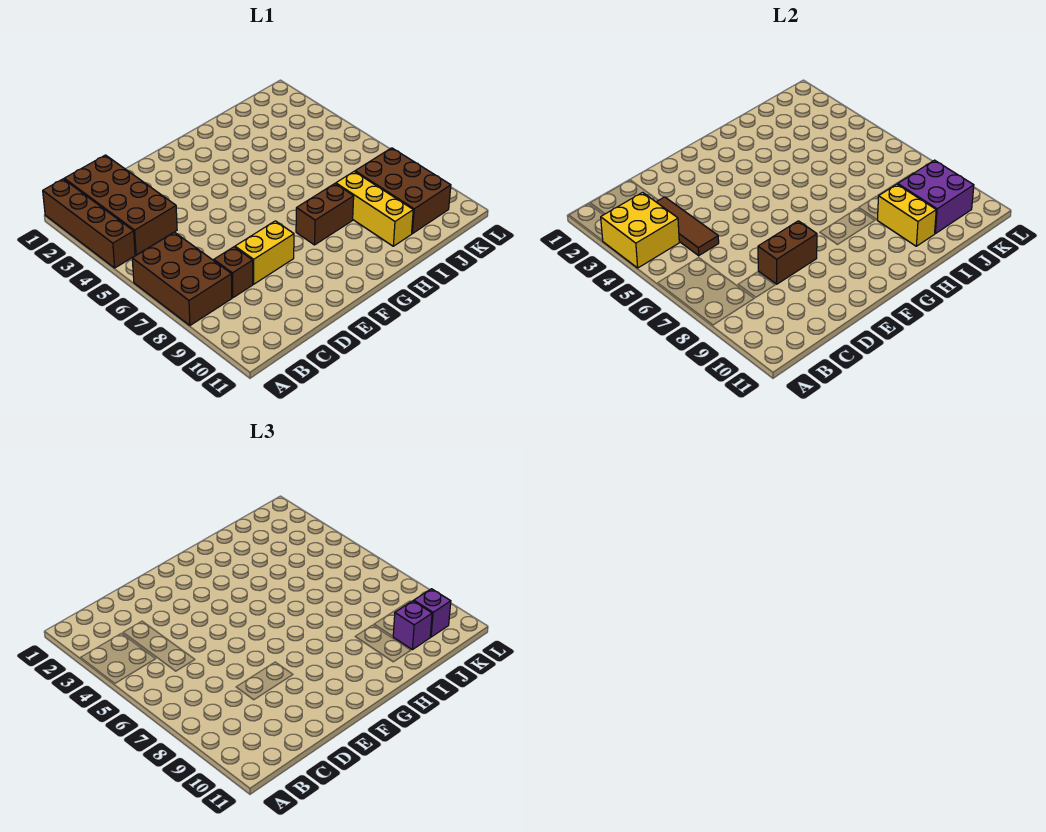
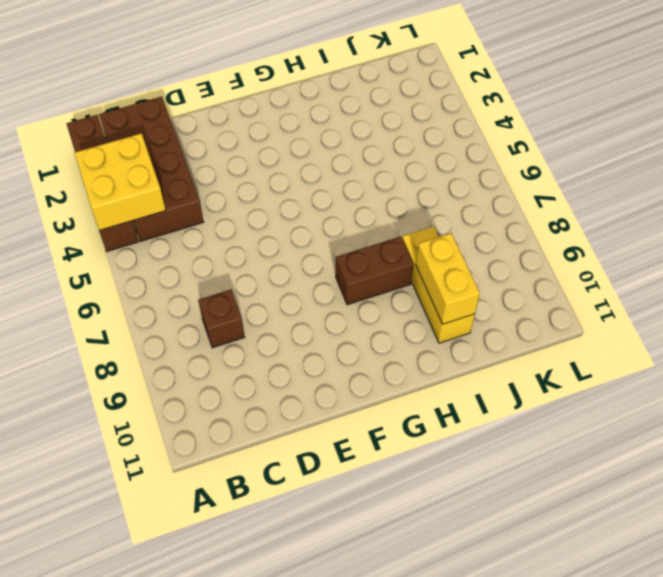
none -> brown brick A6:B8 level 1
none -> yellow brick D8:E8 level 1
none -> brown brick J8:K10 level 1

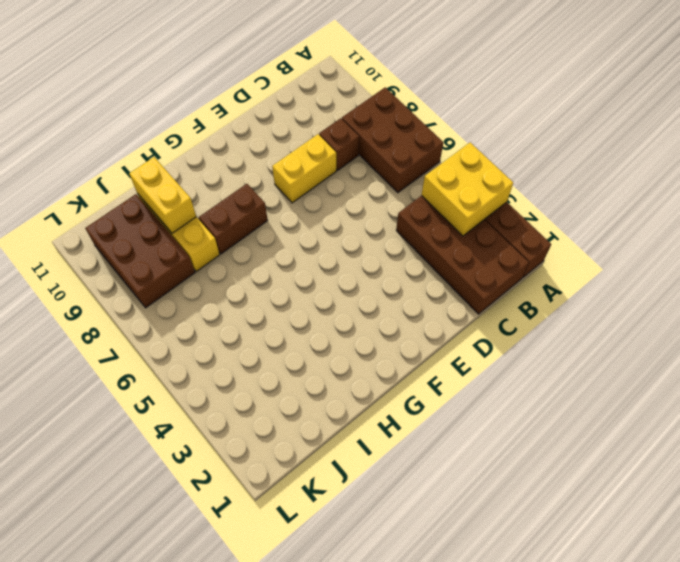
none -> brown tile C3:C5 level 2
none -> brown brick D8:E8 level 2
none -> purple brick J9:K10 level 2

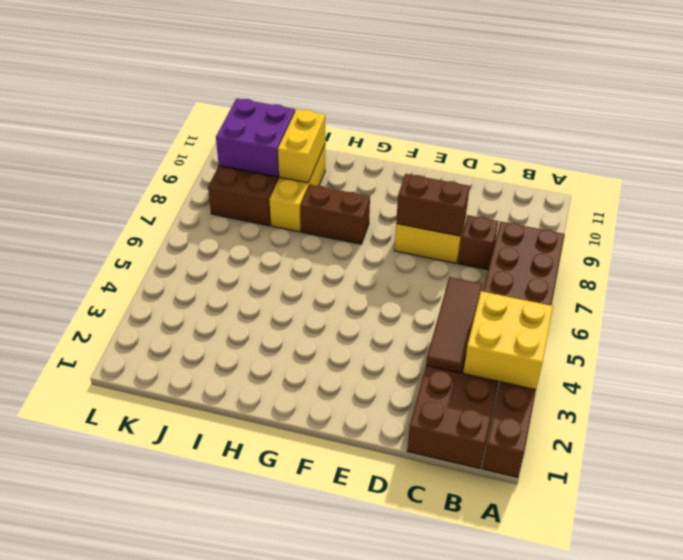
none -> purple brick J10 level 3
none -> purple brick K10 level 3

